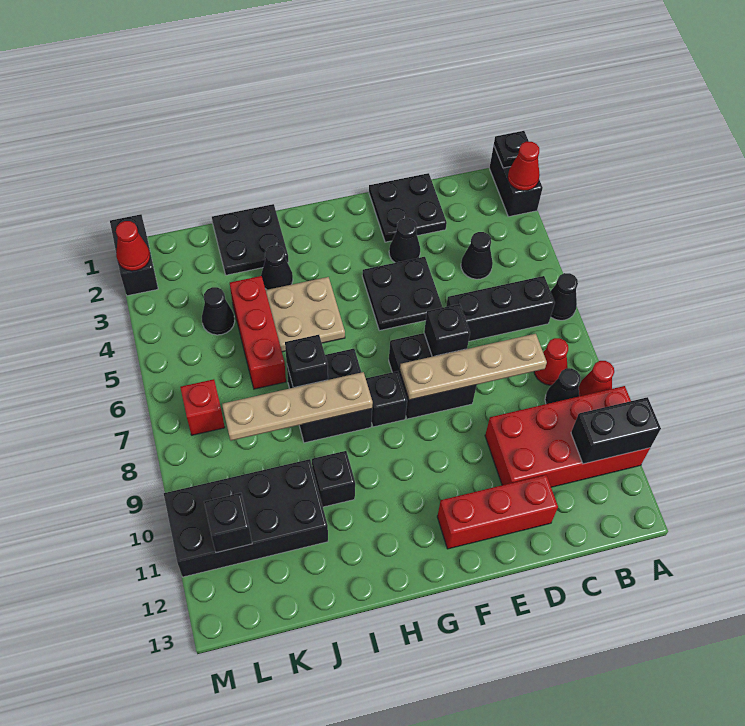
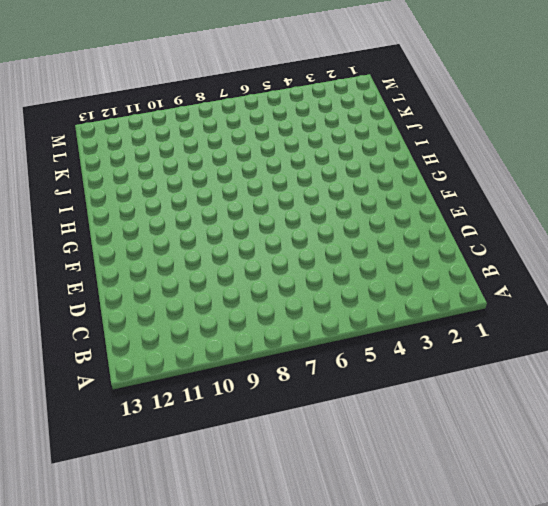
none -> black brick A1:A2 level 1
none -> black cone A6 level 1
none -> red cone A9 level 1
none -> red brick A10:D11 level 1

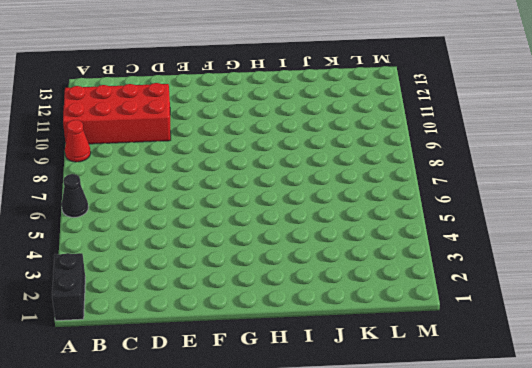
none -> black brick B6:D6 level 1
none -> red cone B8 level 1
none -> black cone B9 level 1
none -> black cone C4 level 1

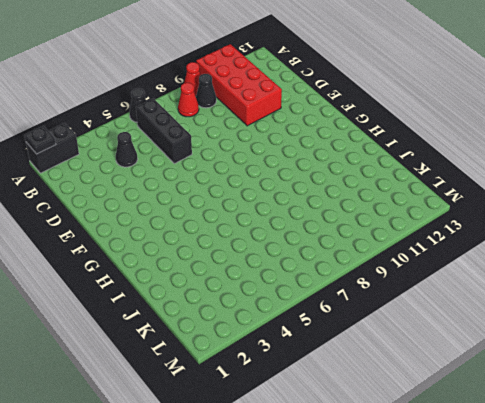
none -> black plate D1:E2 level 1
none -> red brick D12:F12 level 1
none -> black cone E3 level 1
none -> black plate E4:F5 level 1

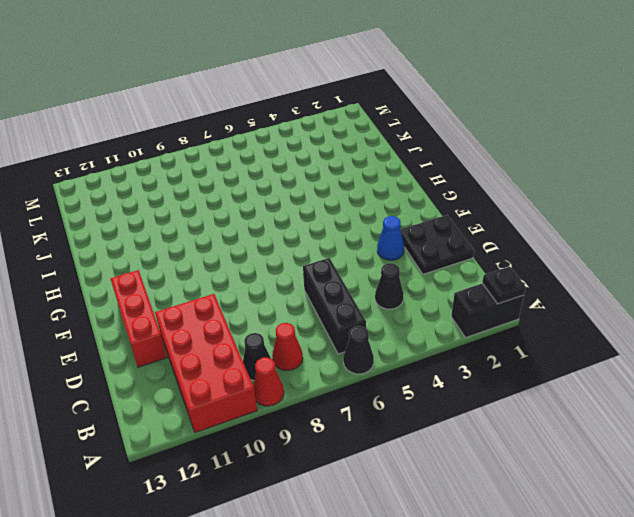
blue cone E3 level 1 -> black cone E3 level 1
none -> black plate E4:F5 level 1
none -> black brick E7:F8 level 1
none -> black brick G8 level 1
none -> tan plate H4:I5 level 1

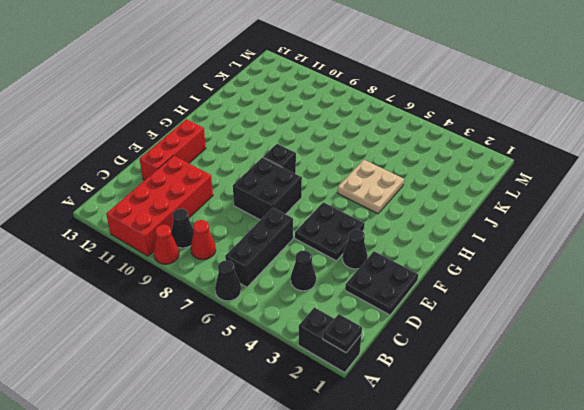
none -> black brick H7:I8 level 1
none -> black plate I1:J2 level 1
none -> black cone I3 level 1
none -> black brick I10 level 1

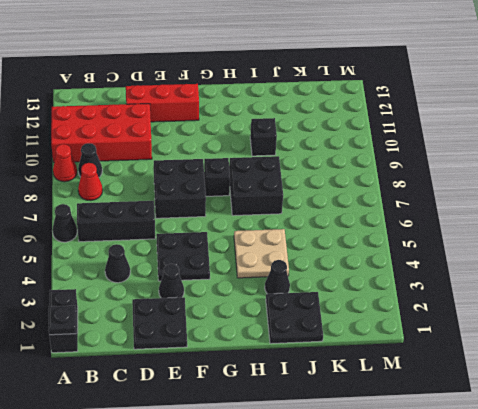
none -> red brick J4:J6 level 1
none -> black brick J10:M11 level 1
none -> black cone K4 level 1
none -> red brick L7 level 1

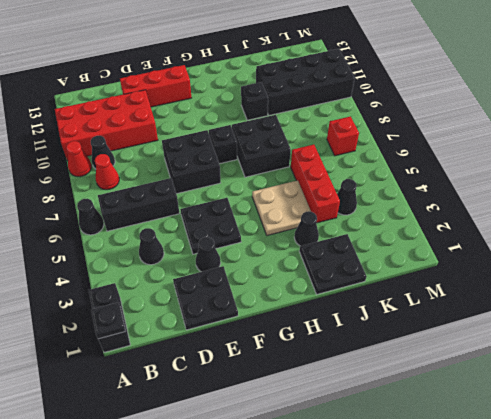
none -> black brick M1:M2 level 1
none -> red cone A2 level 2
none -> black brick A11:B11 level 2
none -> tan plate C8:F8 level 2

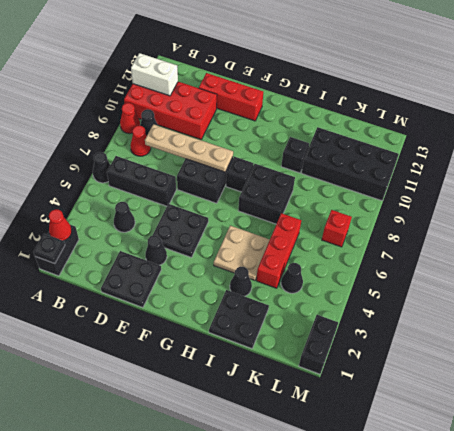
white brick A11:B11 level 2 -> black brick A11:B11 level 2
none -> black brick E7 level 2
none -> tan plate H8:K8 level 2
none -> black brick I7 level 2
none -> black brick L11 level 2

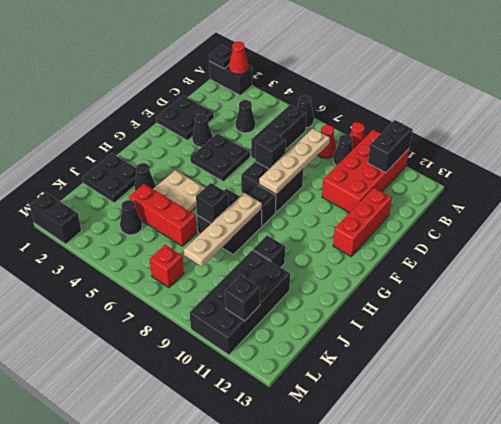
none -> red cone M2 level 2

